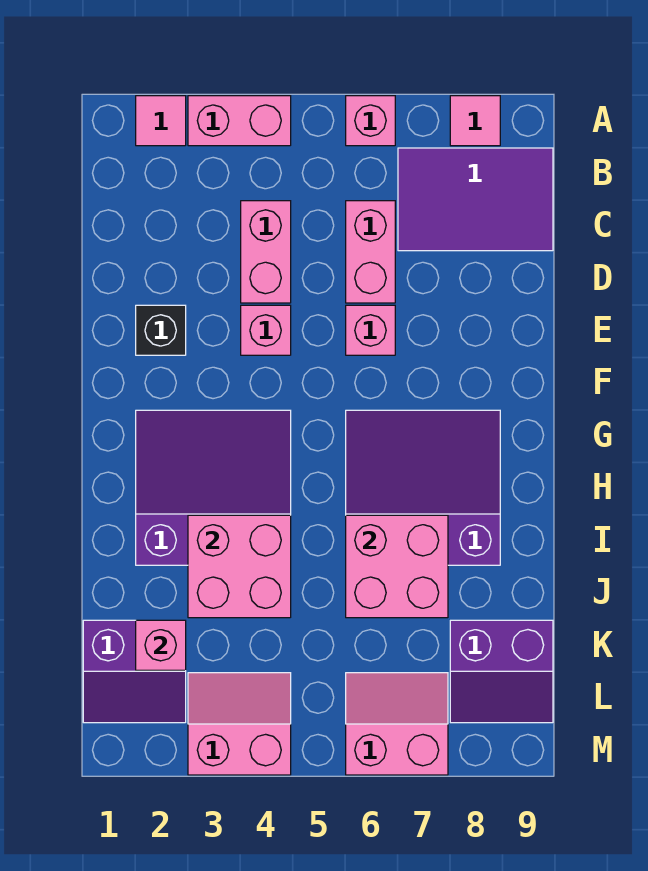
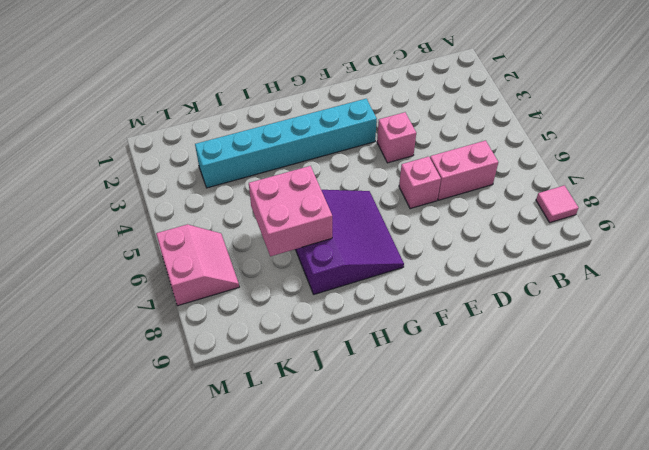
cyan brick F3:K3 level 1 -> purple slope G2:I4 level 1 top I
none -> pink tile A2 level 1
none -> pink brick A3:A4 level 1
none -> pink brick A6 level 1

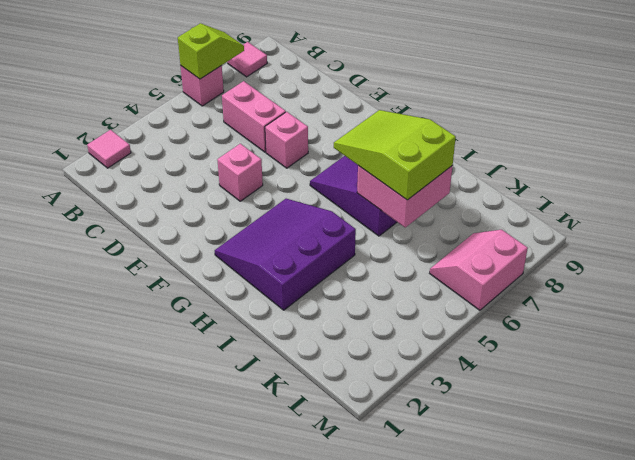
lime slope A6:A7 level 2 top 6 -> none
lime slope H6:J7 level 3 top J -> none
none -> pink brick A3:A4 level 1
none -> purple tile B7:C9 level 1
none -> pink brick C4:D4 level 1

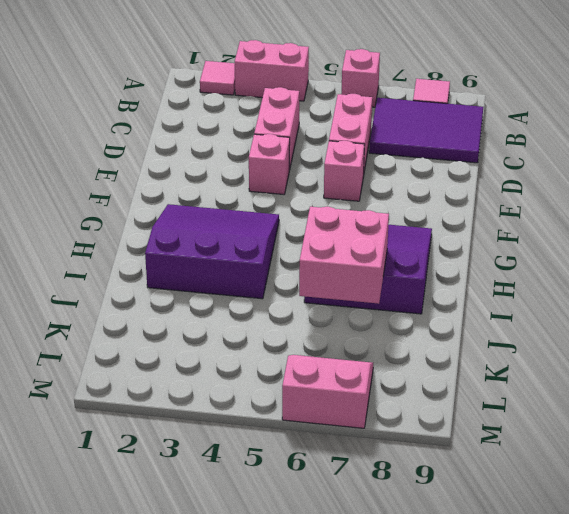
none -> black brick E2 level 1
none -> purple slope K1:L2 level 1 top K
none -> purple slope K8:L9 level 1 top K

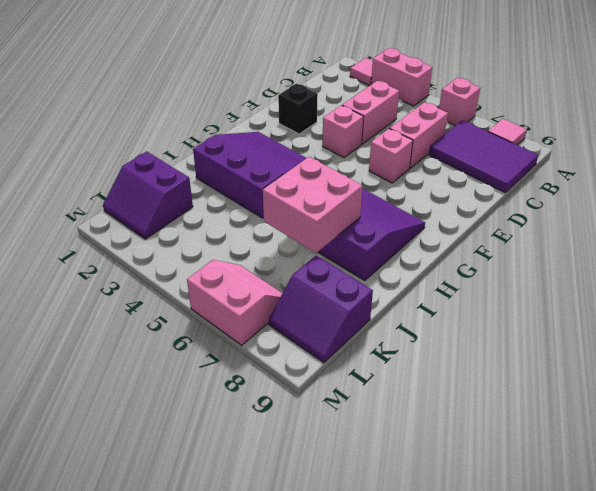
none -> pink slope L3:M4 level 1 top M
none -> pink brick I3:J4 level 2
none -> pink brick K2 level 2

